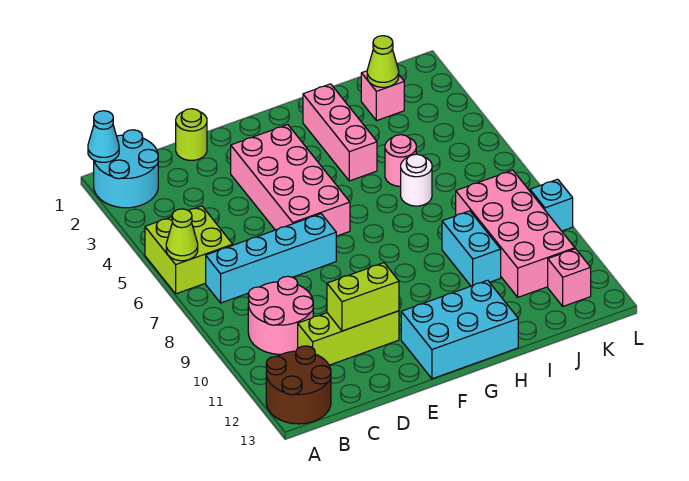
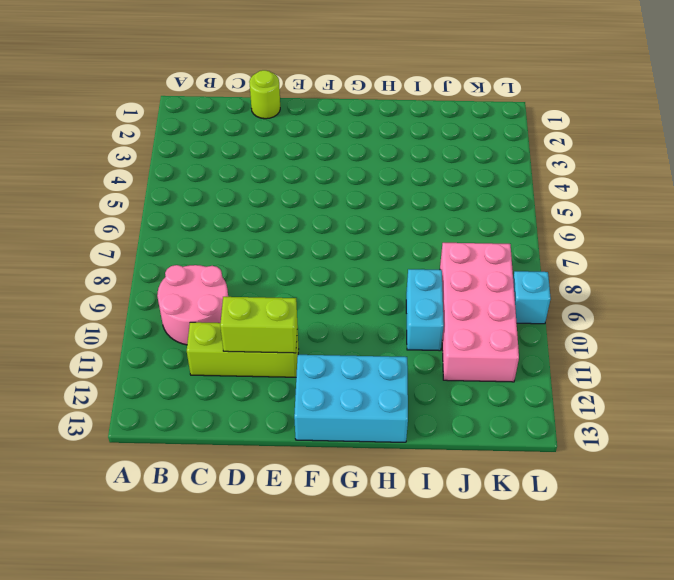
none -> cyan round brick A1:B2 level 1
none -> lime brick A5:B6 level 1
none -> brown round brick A12:B13 level 1

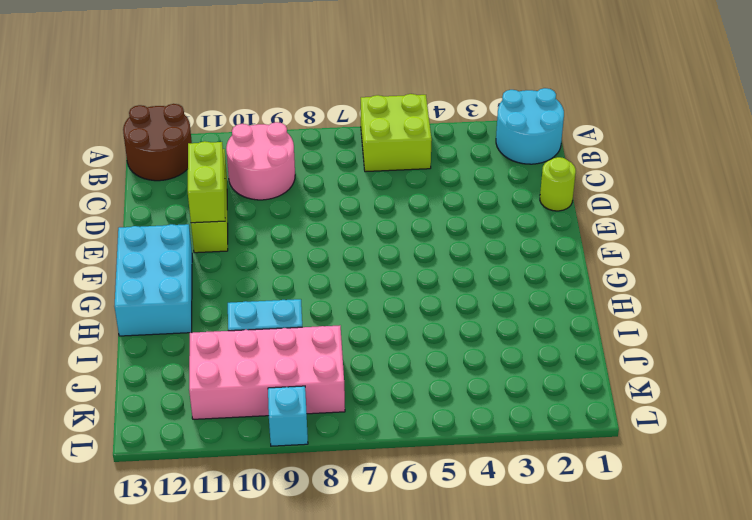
none -> cyan brick B7:E7 level 1
none -> pink brick E3:F6 level 1
none -> pink brick H2:H4 level 1

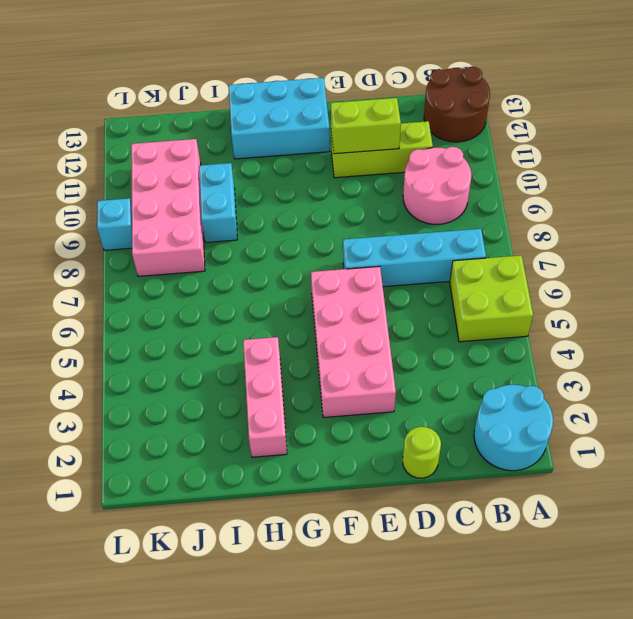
none -> pink round brick I5 level 1
none -> white round brick I6 level 1
none -> pink brick J2 level 1

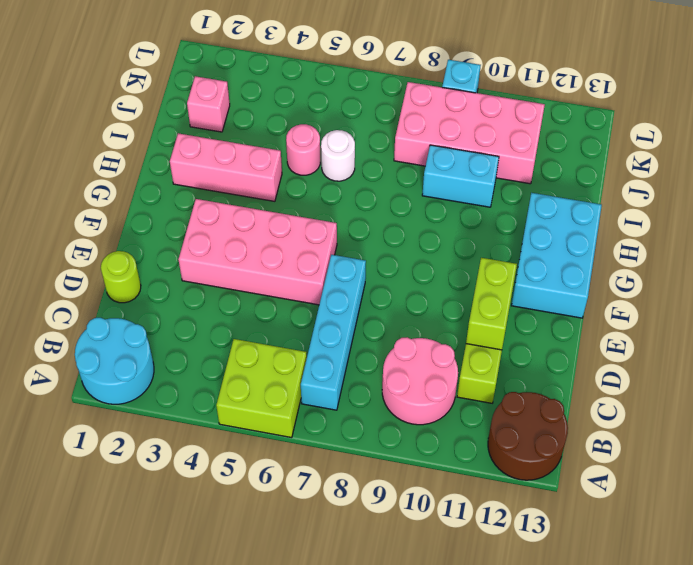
none -> pink brick K12 level 1
none -> cyan cone A1 level 2
none -> lime cone A6 level 2

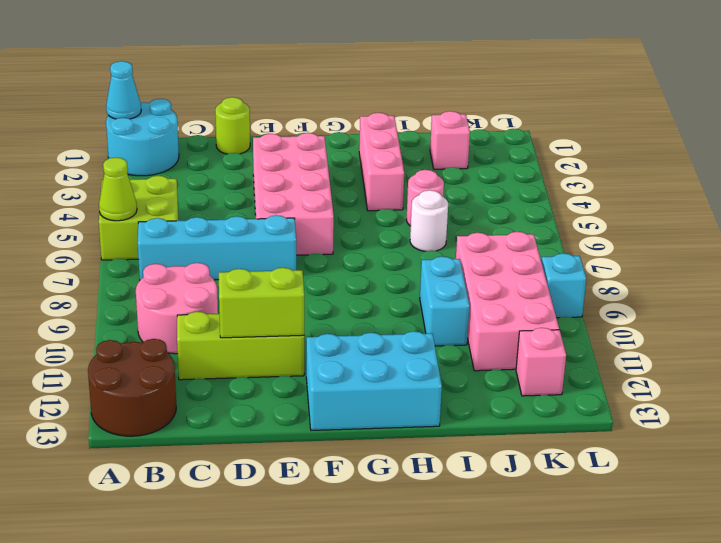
none -> lime cone J2 level 2

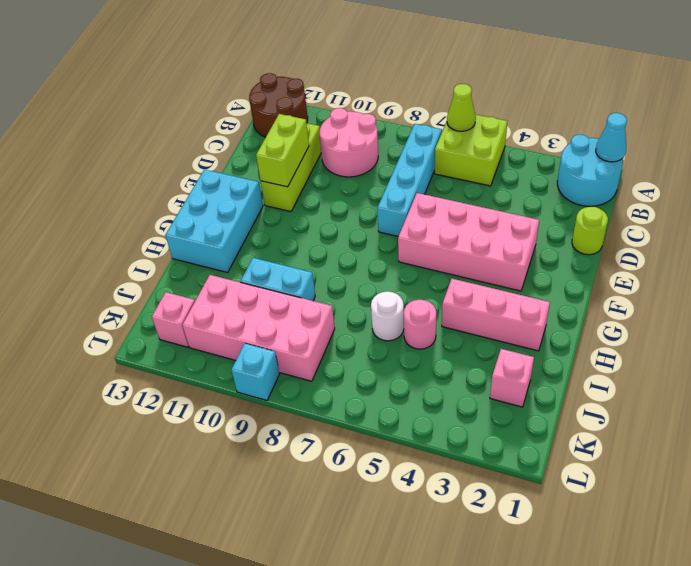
none -> lime cone J2 level 2

